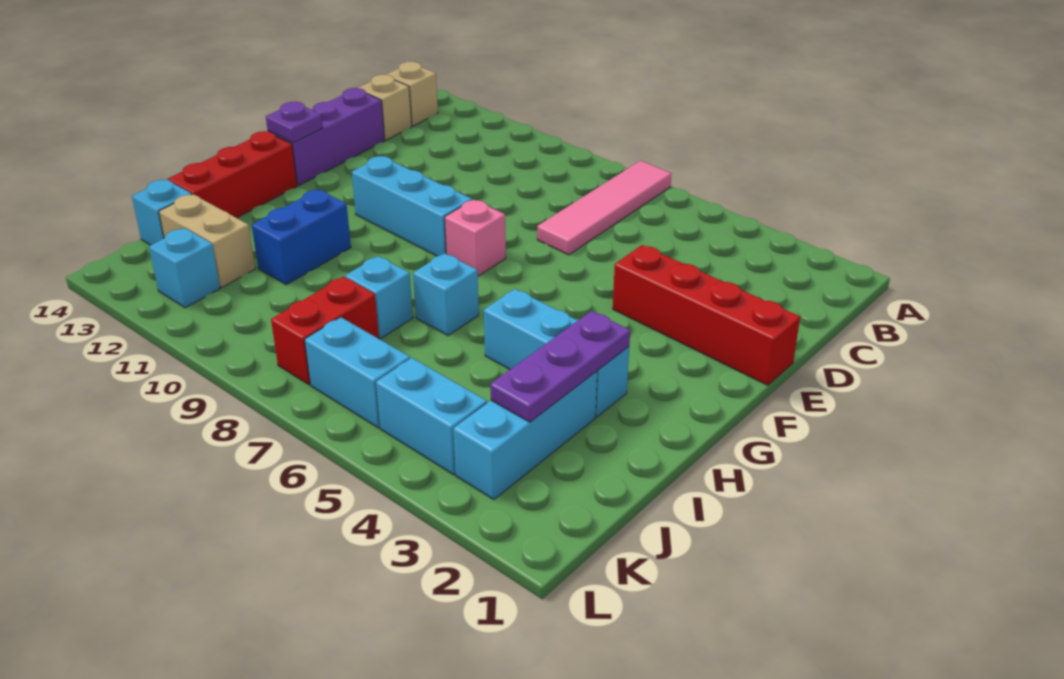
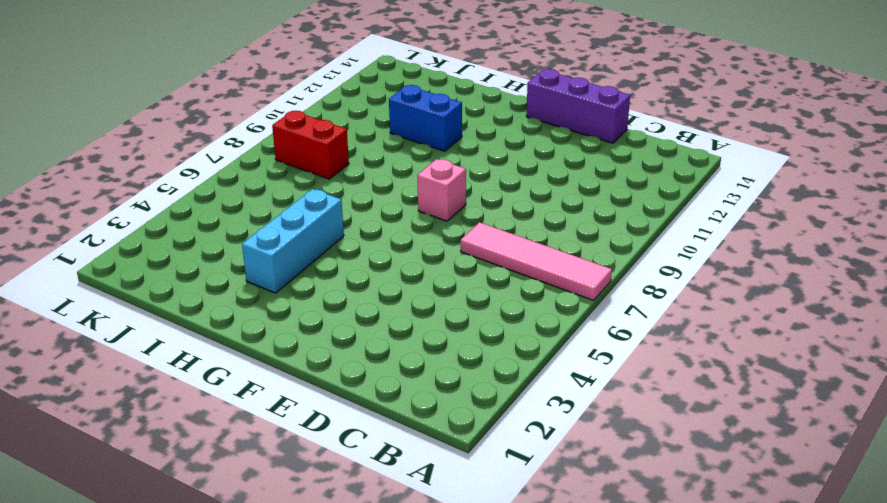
none -> tan brick B14 level 1
none -> tan brick C14 level 1
none -> red brick E1:E4 level 1

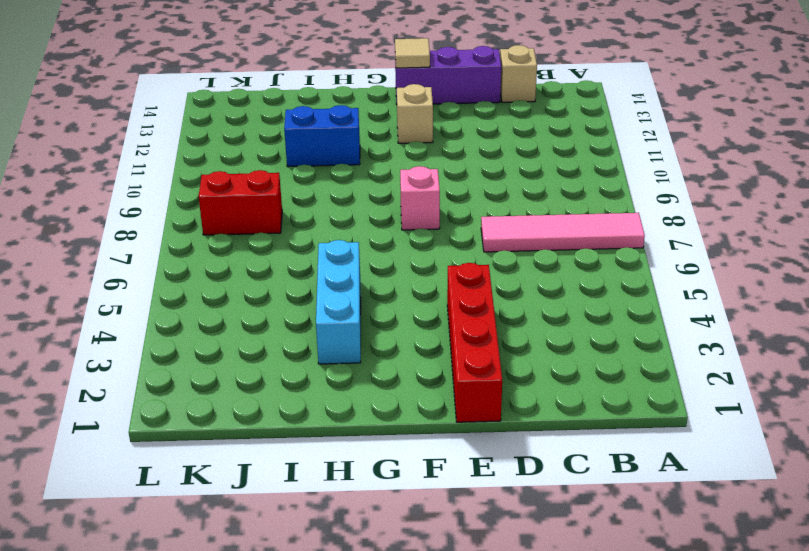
tan brick F12 level 1 -> tan brick B14 level 1
tan tile F14 level 2 -> purple plate F14 level 2
none -> cyan brick F9:F11 level 1
none -> red brick G14:I14 level 1
none -> cyan brick H7 level 1

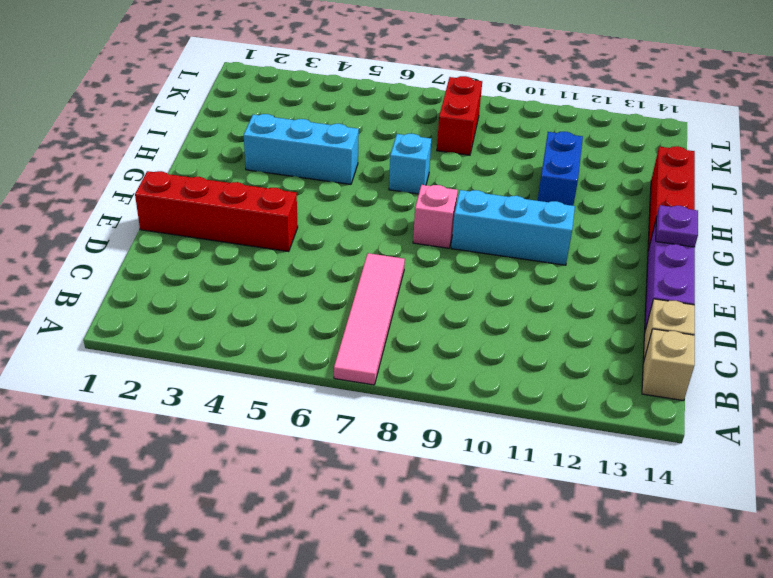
none -> cyan brick I3:K3 level 1
none -> cyan brick I8 level 1
none -> tan brick J12:J13 level 1

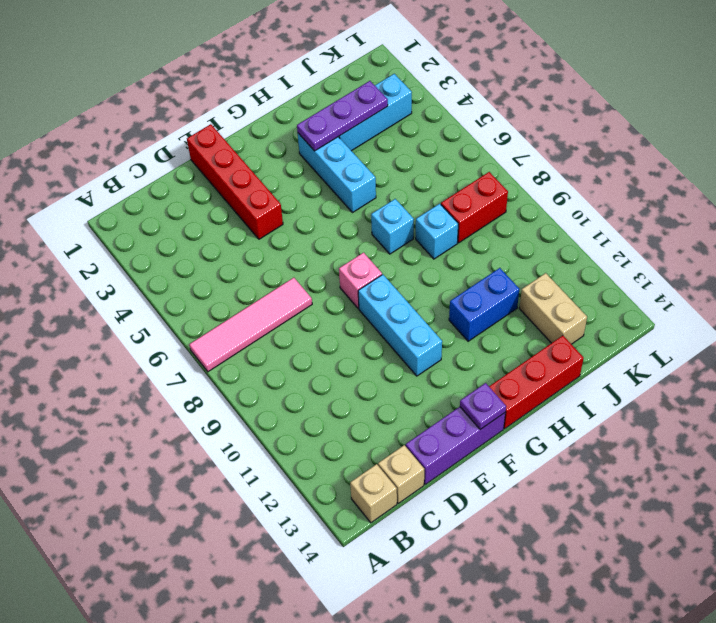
none -> cyan brick J14 level 1
none -> cyan brick K4:K5 level 1
none -> cyan brick K6:K7 level 1

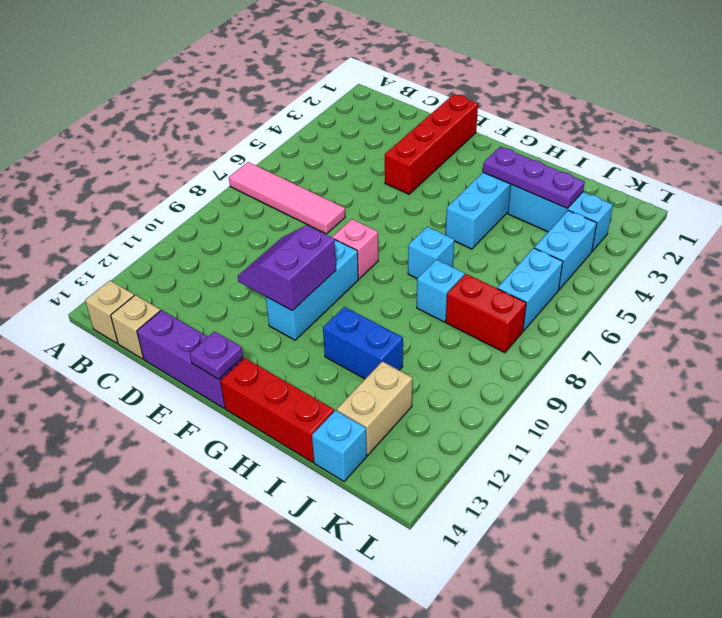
purple slope E10:F11 level 2 top F -> none
none -> cyan brick K12 level 1

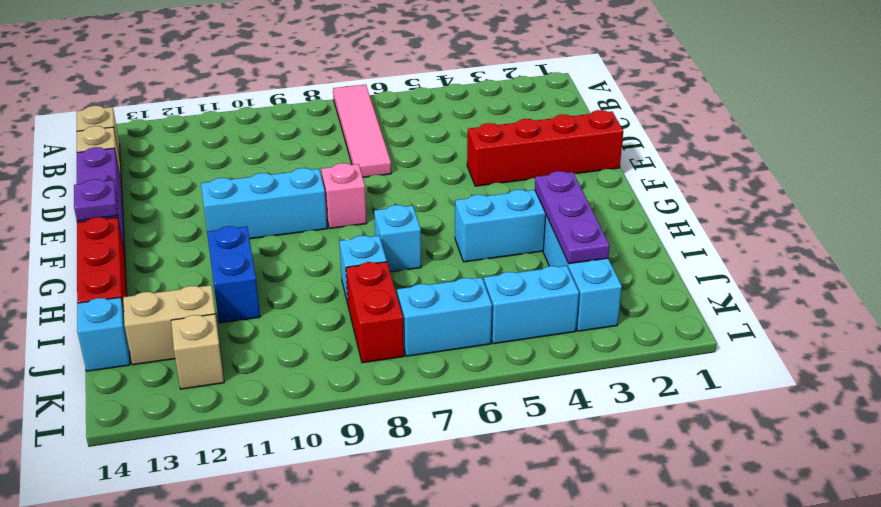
tan brick K12 level 1 -> cyan brick K12 level 1

